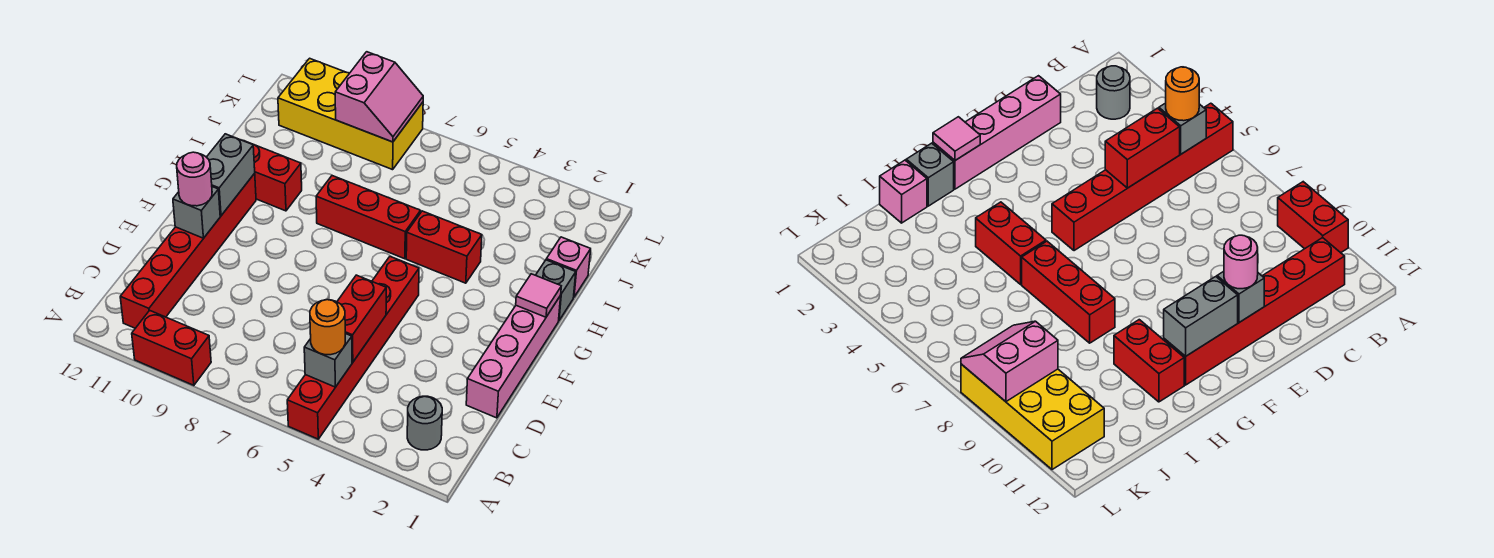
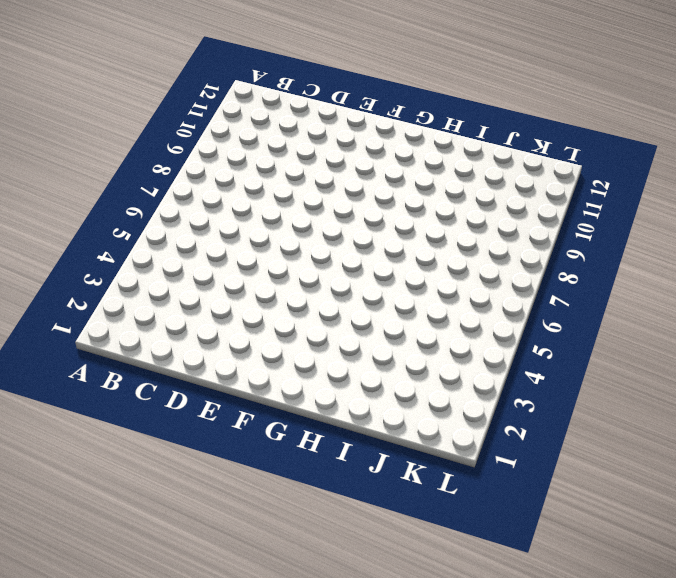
none -> red brick A5:F5 level 1
none -> red brick A9:A10 level 1
none -> grey round brick B2 level 1

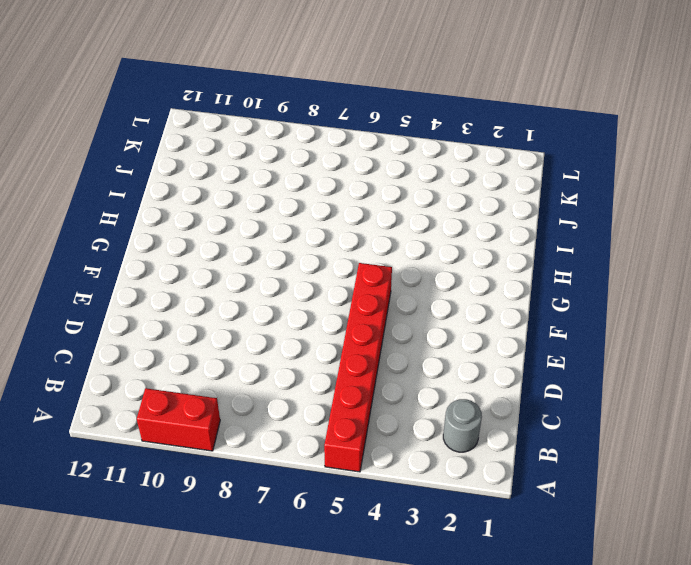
none -> red brick B11:G11 level 1
none -> pink brick D1:G1 level 1
none -> grey brick H1 level 1

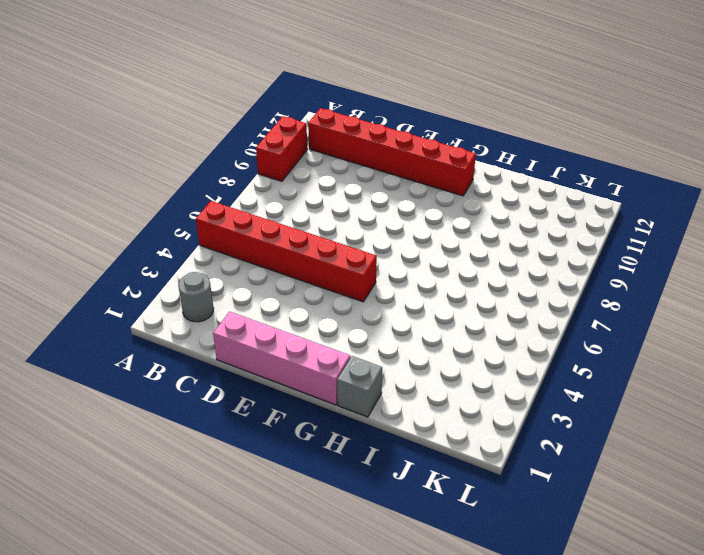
none -> red brick H4:H5 level 1
none -> red brick H6:H8 level 1
none -> red brick H10:H11 level 1

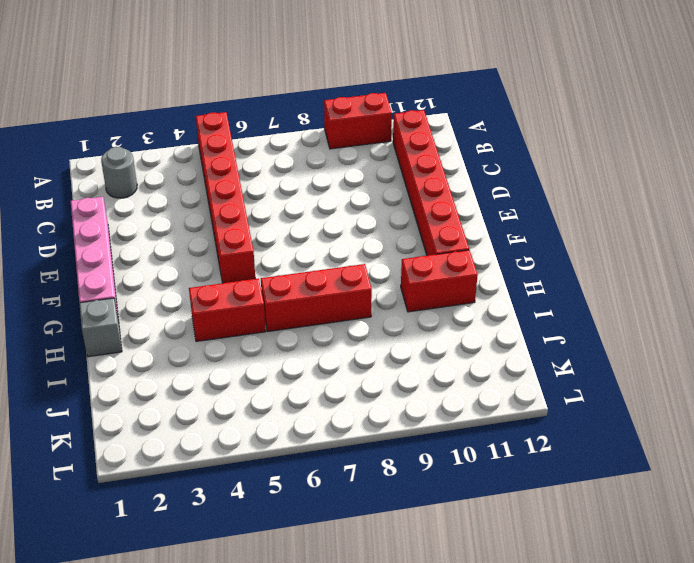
none -> pink brick I1 level 1
none -> yellow brick K8:L11 level 1
none -> grey brick B5 level 2

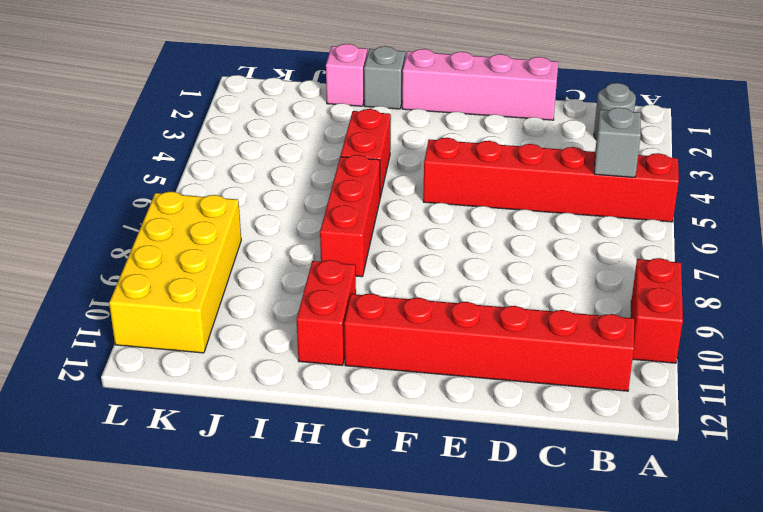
none -> red brick C5:D5 level 2
none -> grey brick E11 level 2
none -> grey brick F11:G11 level 2

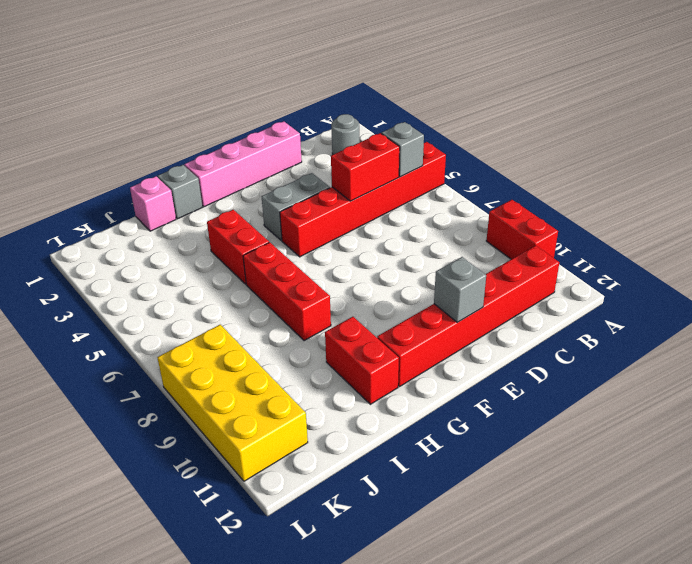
grey brick E4:F4 level 1 -> grey brick F11:G11 level 2
none -> pink tile G1 level 2
none -> pink slope K8:L9 level 2 top 9
none -> orange round brick B5 level 3

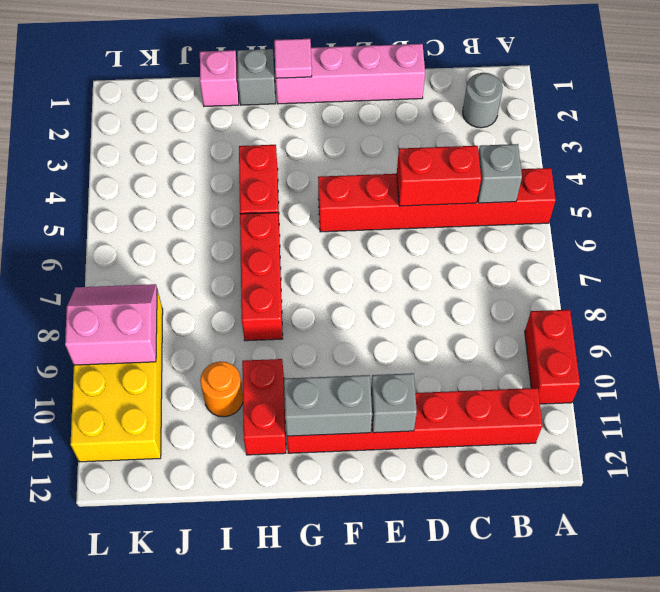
orange round brick I10 level 1 -> orange round brick B5 level 3
none -> pink round brick E11 level 3

